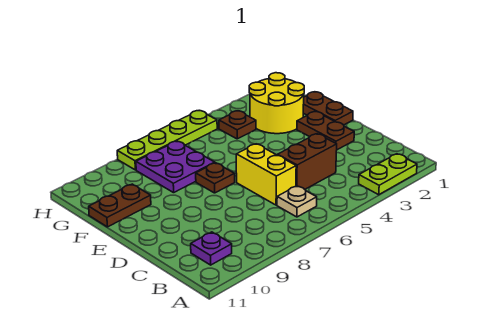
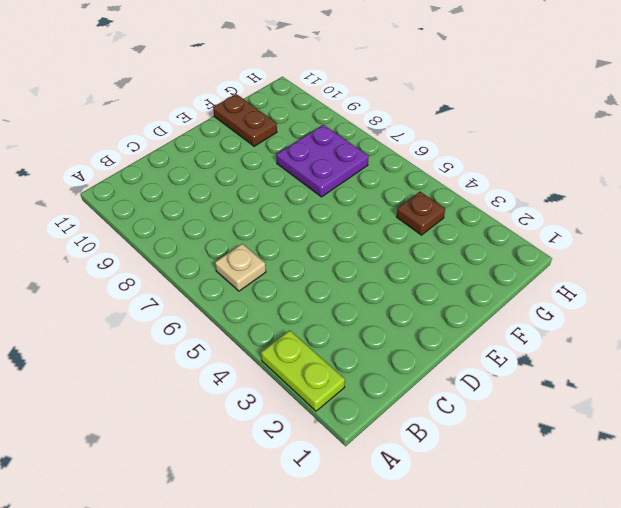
none -> purple plate B10 level 1
none -> brown brick C4:C5 level 1
none -> yellow brick C6:D6 level 1

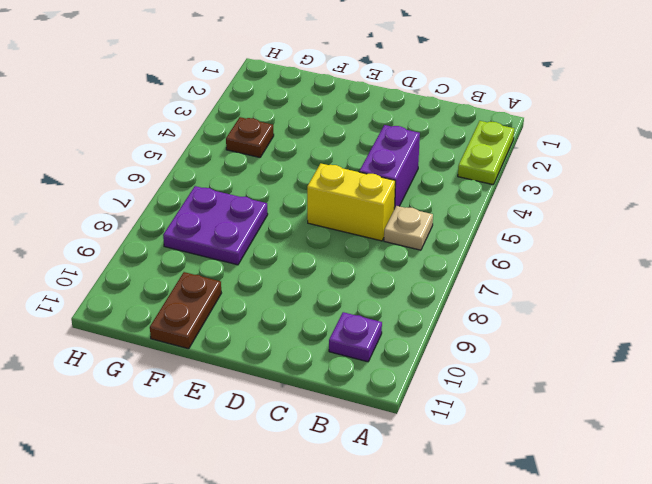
purple brick C4:C5 level 1 -> brown brick C4:C5 level 1
none -> brown plate D2:E2 level 1
none -> brown plate E1:F1 level 1
none -> brown plate E7 level 1

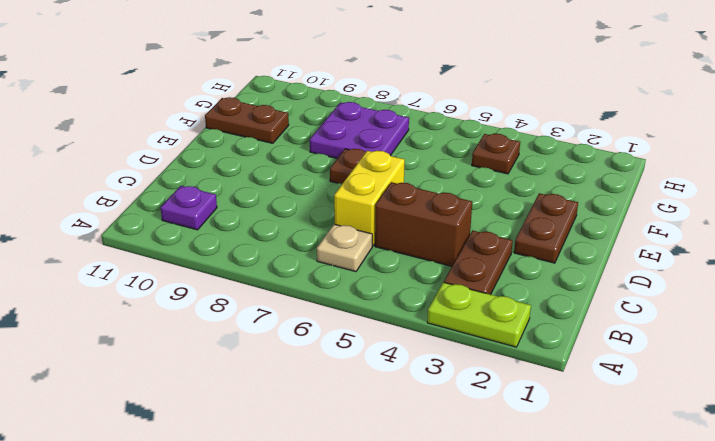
brown plate B3:C3 level 1 -> brown plate E1:F1 level 1
none -> yellow round brick F2:G3 level 1
none -> lime plate H5:H8 level 1

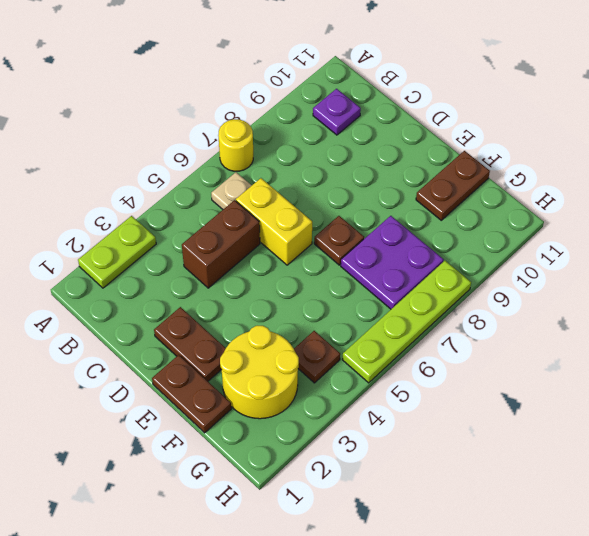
yellow round brick A7 level 1 -> none

